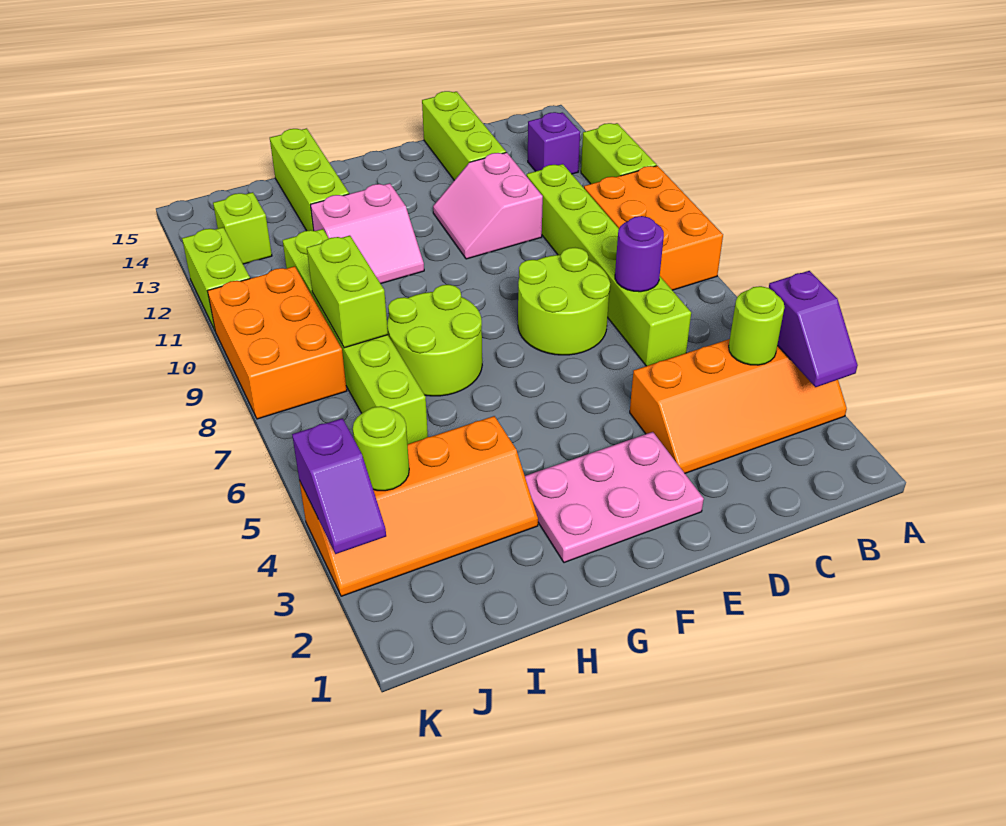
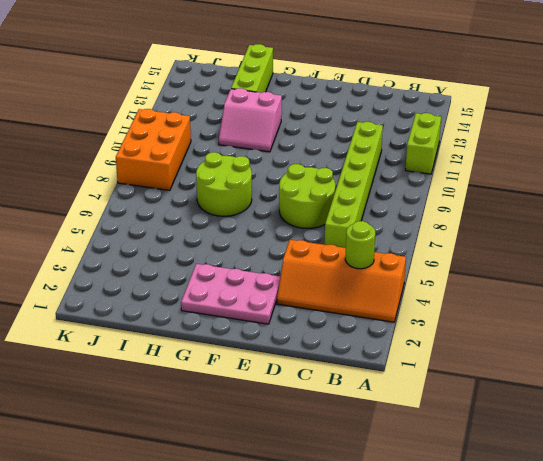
none -> orange brick A8:B10 level 1
none -> purple brick B13 level 1
none -> pink slope D11:E12 level 1 top D

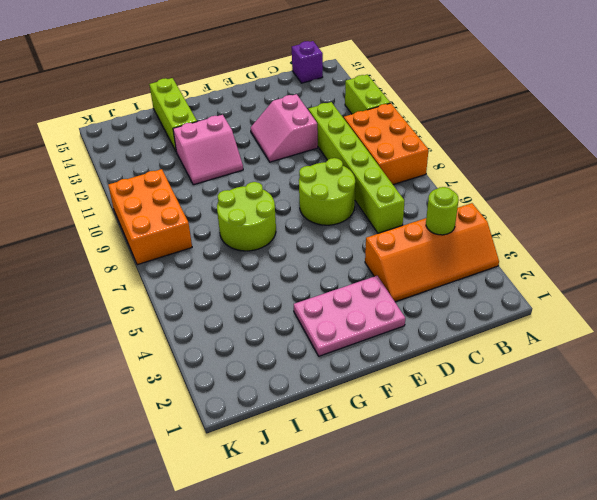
purple brick B15 level 1 -> purple brick B13 level 1
none -> lime brick D13:D15 level 1
none -> orange slope H3:K4 level 1 top 4
none -> lime brick I6:I11 level 1

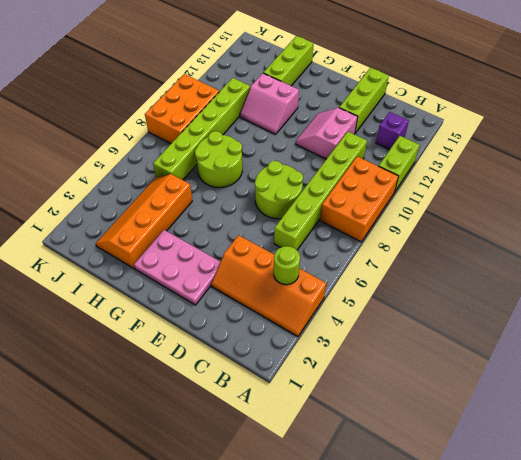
orange slope H2:I5 level 1 top H -> orange slope H3:K4 level 1 top 4
none -> lime brick J13 level 1
none -> lime brick K11:K12 level 1
none -> purple slope A3:A4 level 2 top 4

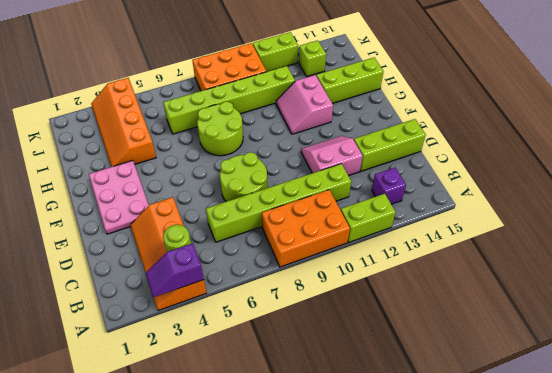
none -> purple round brick C7 level 2
none -> lime brick I8:I9 level 2
none -> lime round brick J4 level 2

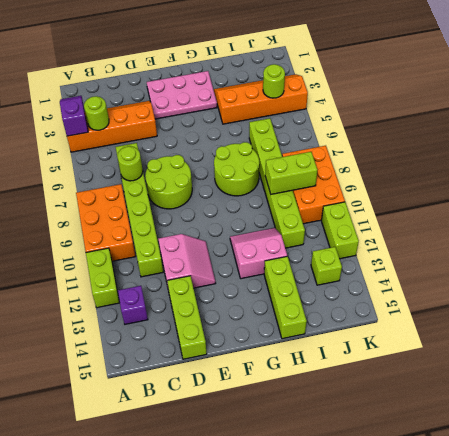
lime round brick C7 level 2 -> purple round brick C7 level 2
lime brick I9:J9 level 2 -> lime brick I8:I9 level 2
none -> purple slope K3:K4 level 2 top 4

